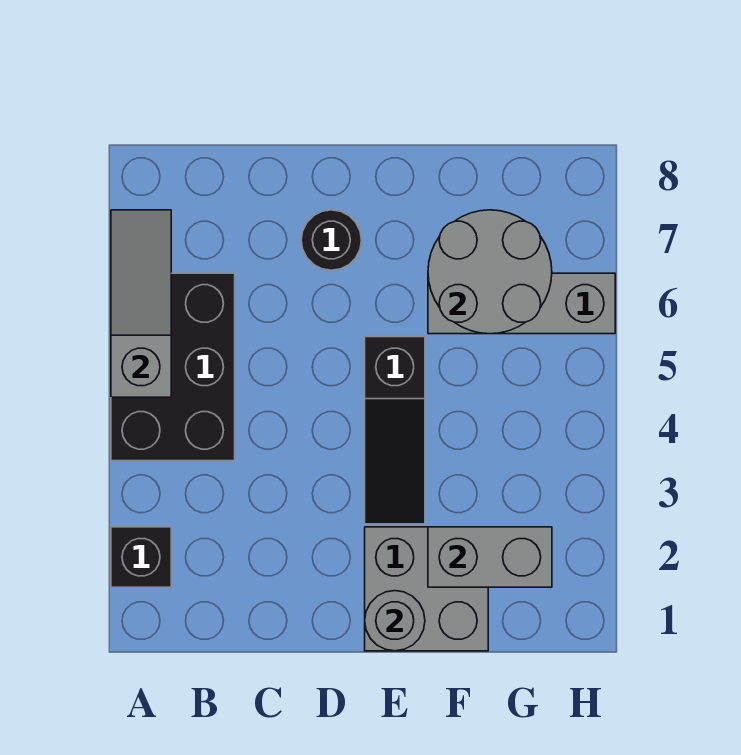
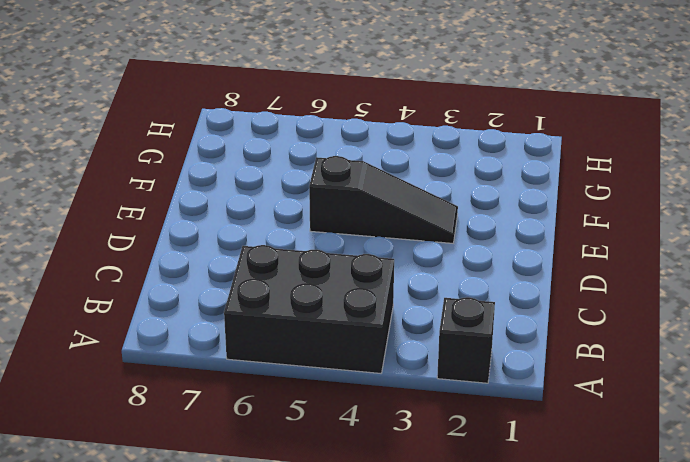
none -> black round brick D7 level 1
none -> grey brick E1:F2 level 1

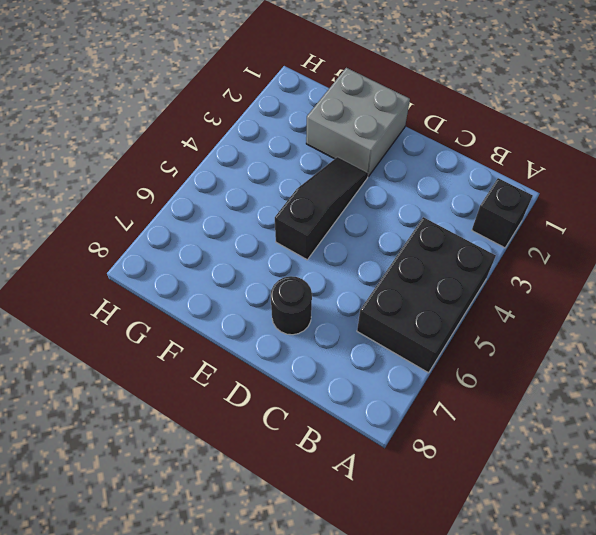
none -> grey brick F6:H6 level 1
none -> grey slope A5:A7 level 2 top 5

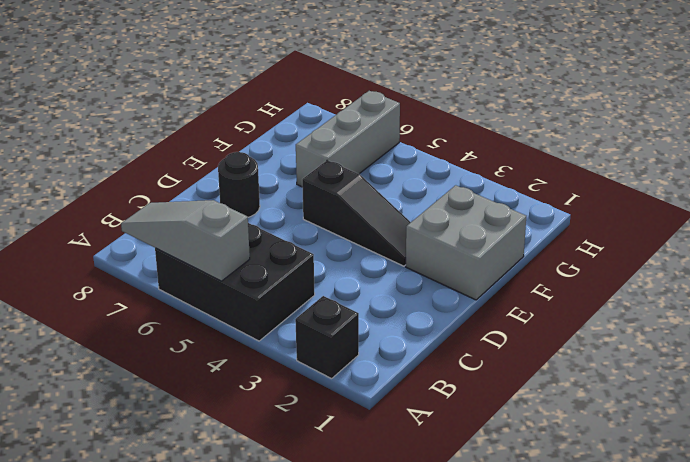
none -> grey round brick E1 level 2
none -> grey brick F2:G2 level 2

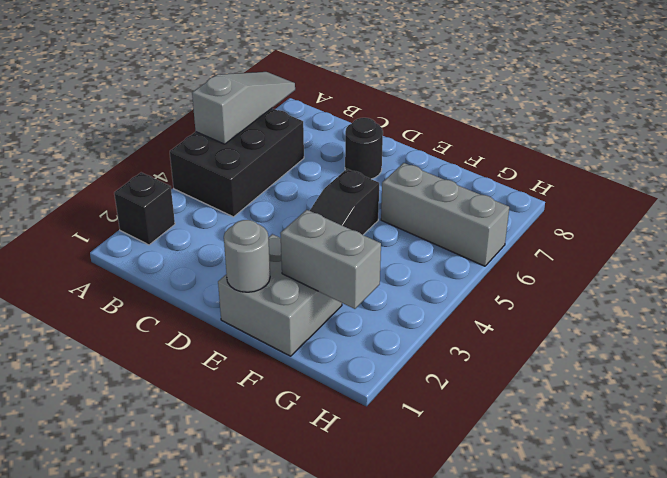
none -> grey round brick F6:G7 level 2

